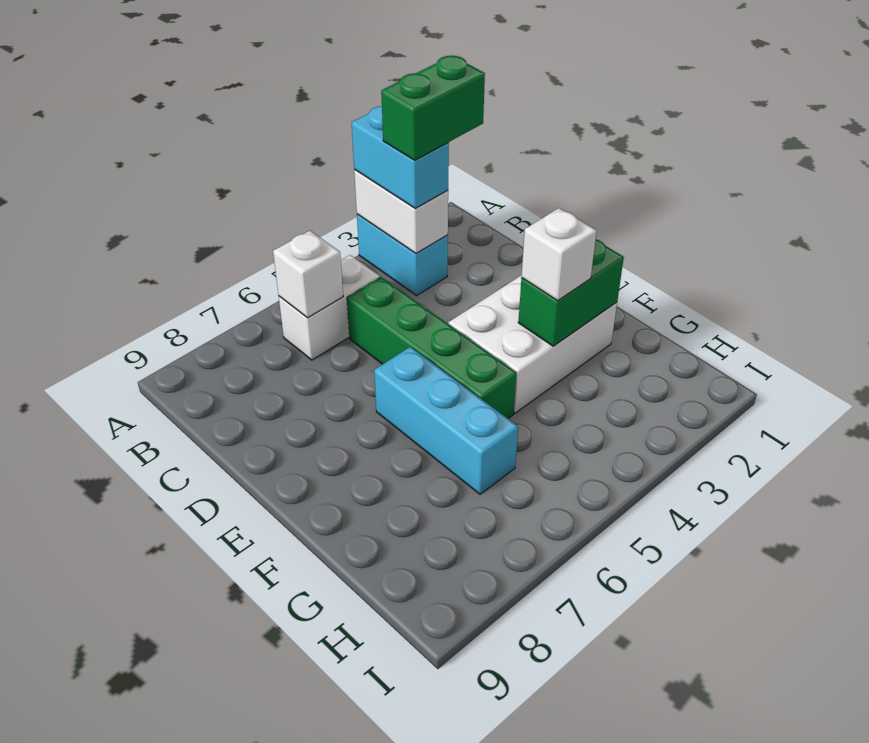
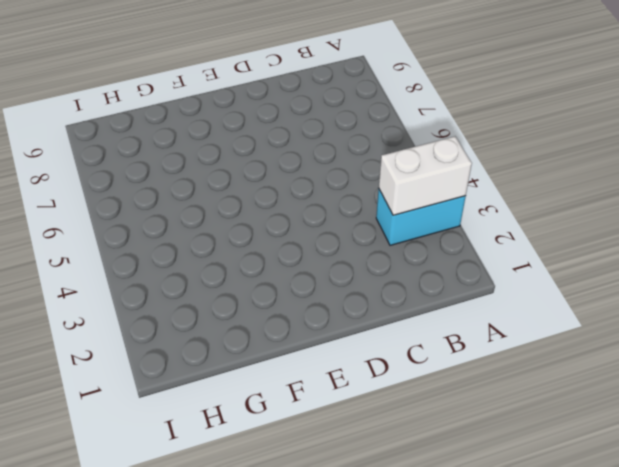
none -> white brick B5:B6 level 1
none -> green brick C5:F5 level 1

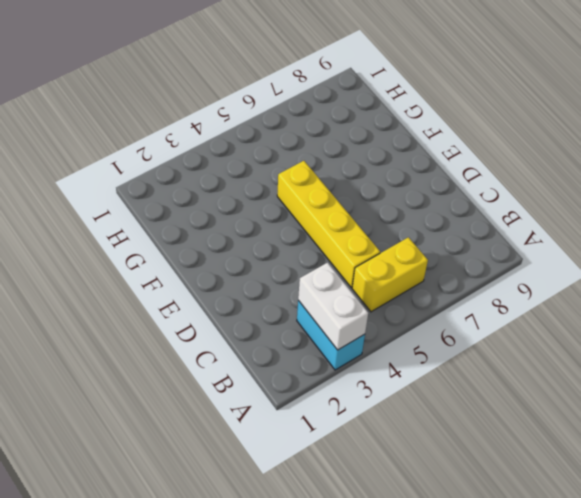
yellow brick B5:B6 level 1 -> white brick B5:B6 level 1
yellow brick C5:F5 level 1 -> green brick C5:F5 level 1
none -> white brick E2:F4 level 1
none -> cyan brick E6:G6 level 1

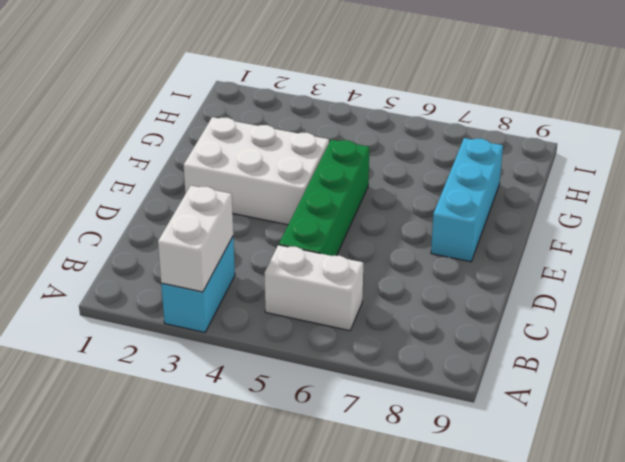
cyan brick E8:G8 level 1 -> cyan brick E6:G6 level 1
none -> white brick B6 level 2
none -> green brick F2:F3 level 2

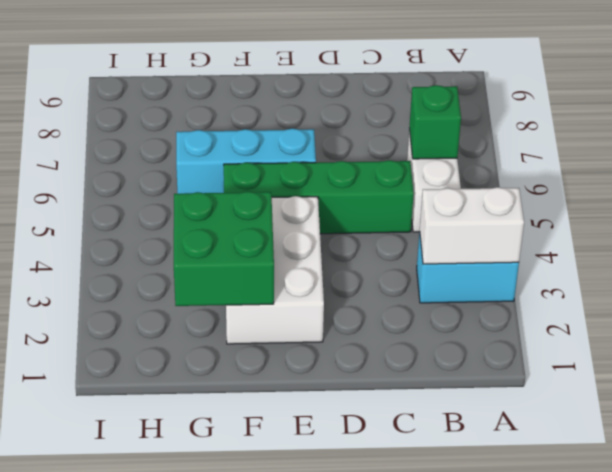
green brick B6 level 2 -> white brick B6 level 2
green brick F2:G3 level 2 -> green brick F2:F3 level 2
none -> cyan brick A3:B3 level 3
none -> white brick F3 level 3

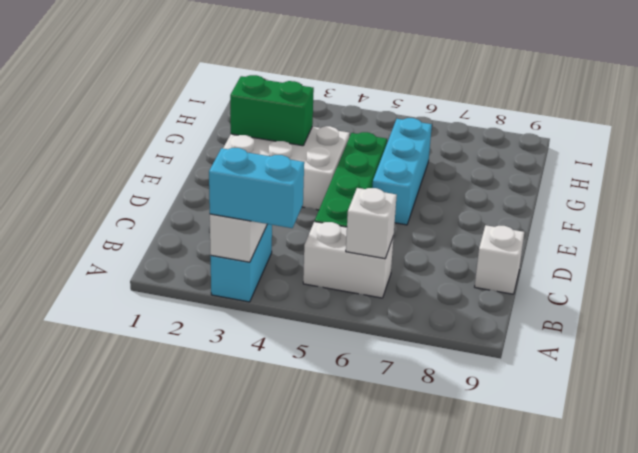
cyan brick A3:A4 level 3 -> cyan brick A3:B3 level 3
white brick C9 level 1 -> white brick F3 level 3
none -> green brick B2:B3 level 4

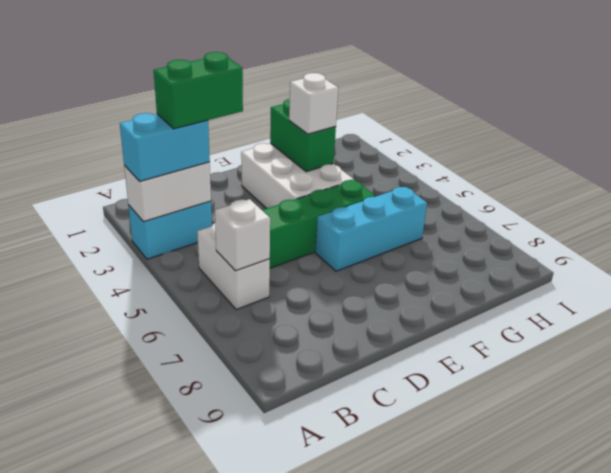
green brick B3:C3 level 4 -> green brick B2:B3 level 4

